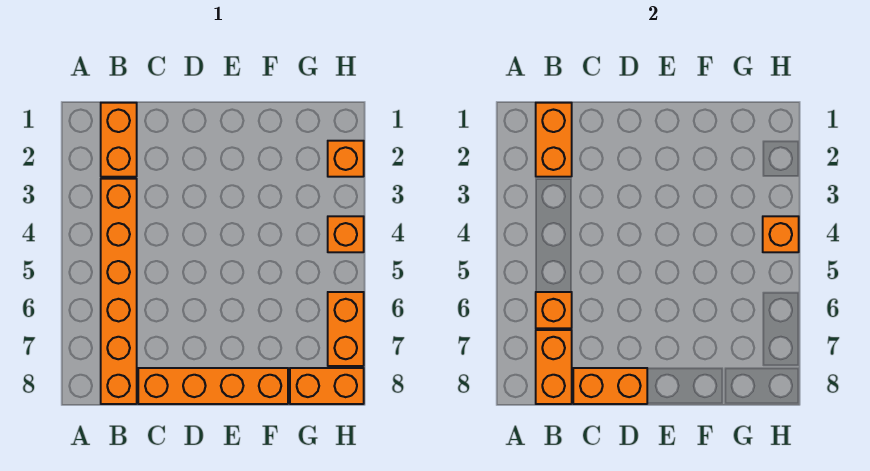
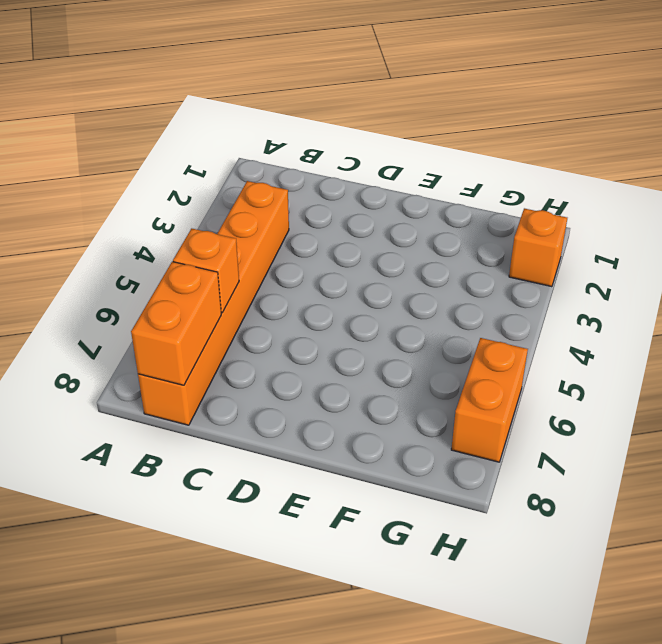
none -> orange brick B1:B2 level 1
none -> orange brick C8:F8 level 1
none -> orange brick G8:H8 level 1

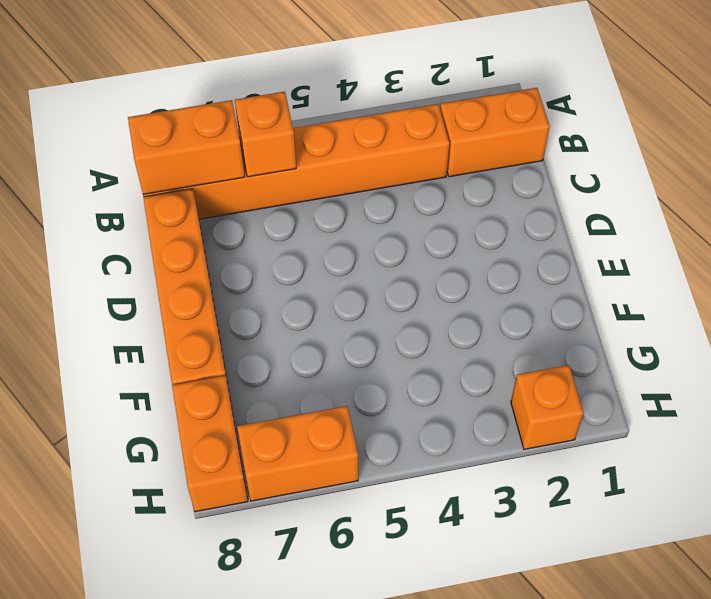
none -> orange brick H4 level 1
none -> orange brick B1:B2 level 2
none -> orange brick C8:D8 level 2

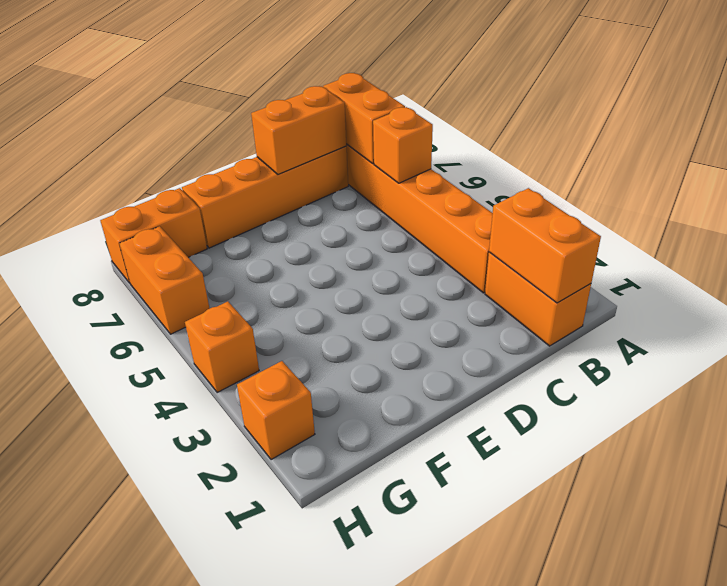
none -> orange brick H4 level 2

